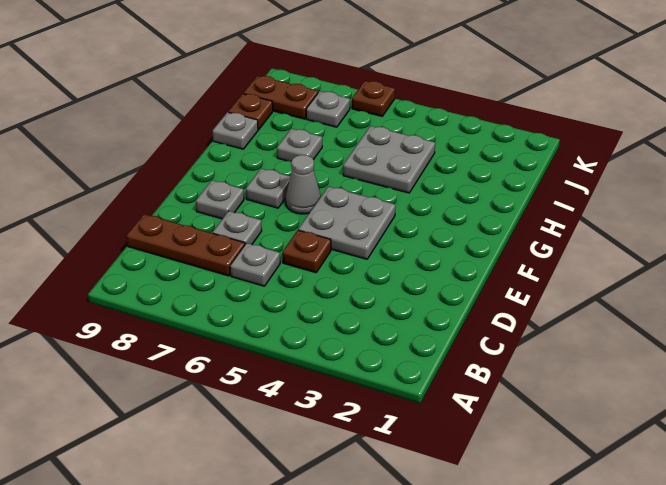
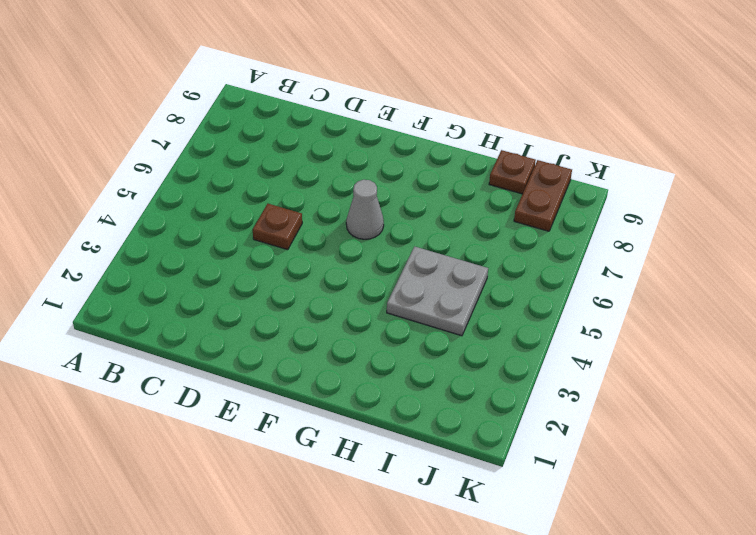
none -> grey plate C6 level 1
none -> brown plate C7:C9 level 1
none -> grey plate D7 level 1

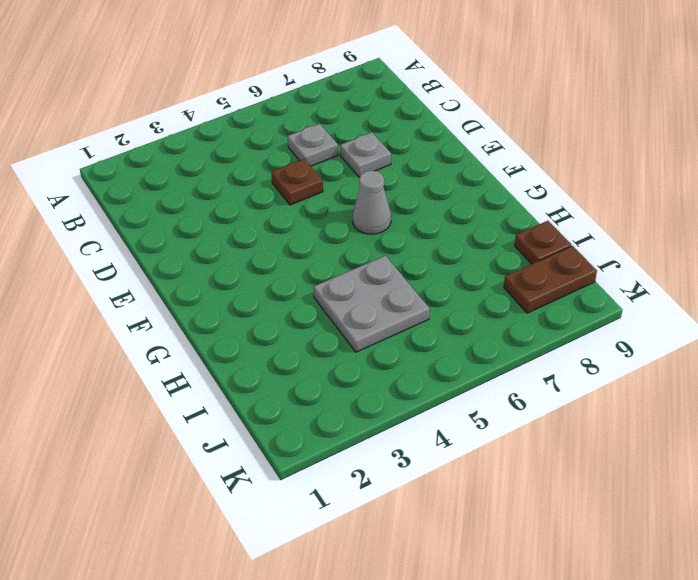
none -> brown plate C7:C9 level 1
none -> grey plate E4:F5 level 1
none -> grey plate E8 level 1

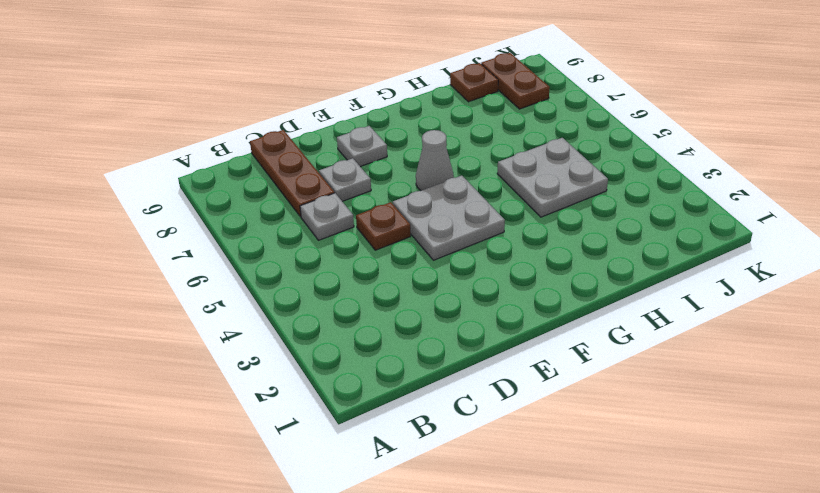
none -> grey plate F7 level 1
none -> grey plate H7 level 1
none -> grey plate H9 level 1

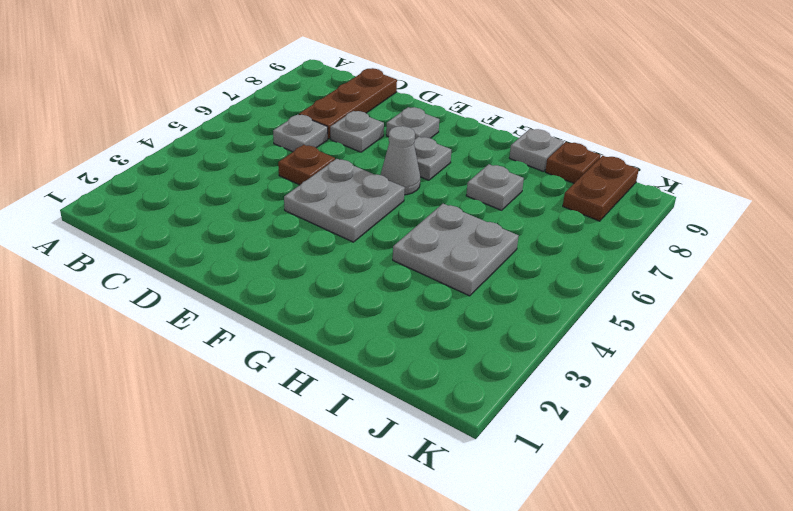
none -> grey plate J7 level 1
none -> brown plate K6 level 1

